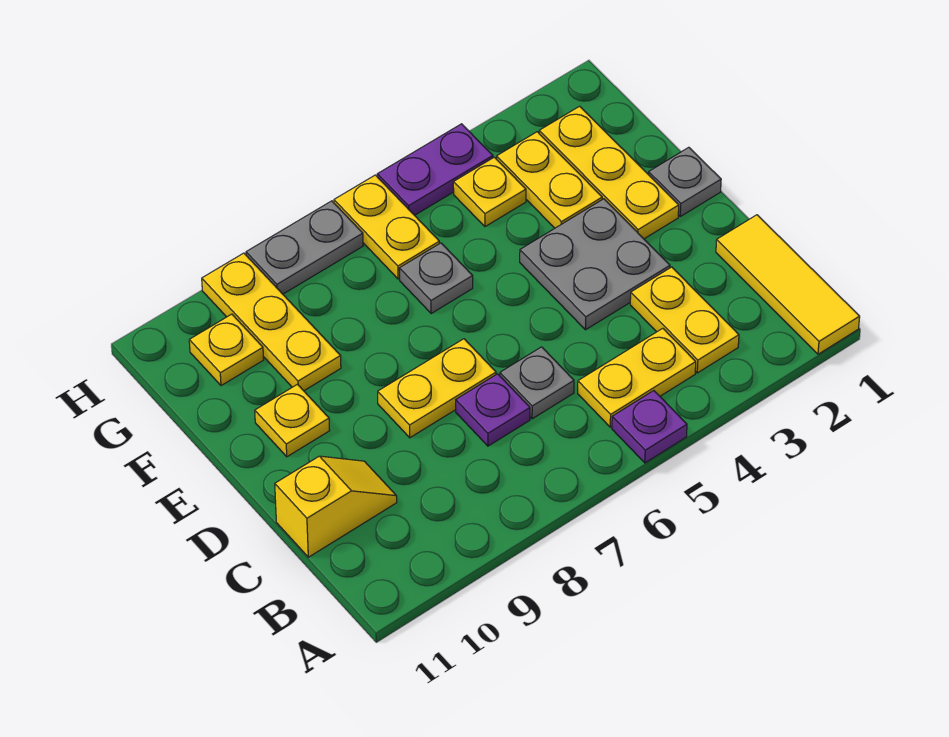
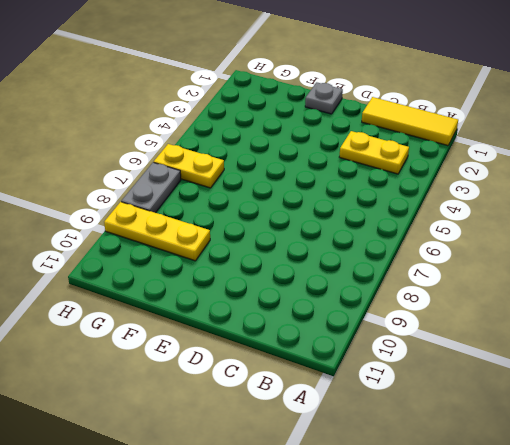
none -> purple plate A5 level 1
none -> yellow plate B4:B5 level 1
none -> grey plate C6 level 1

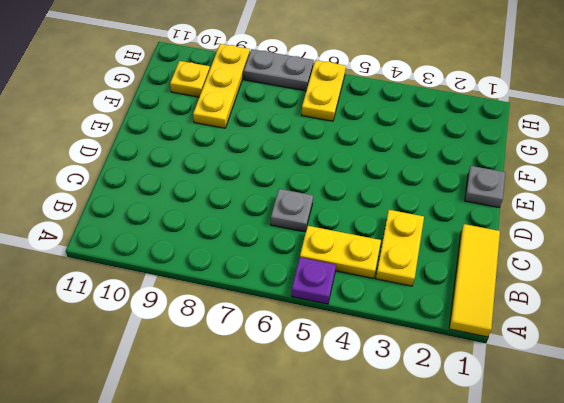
none -> purple plate C7 level 1
none -> yellow slope C10:C11 level 1 top 11
none -> grey plate D3:E4 level 1

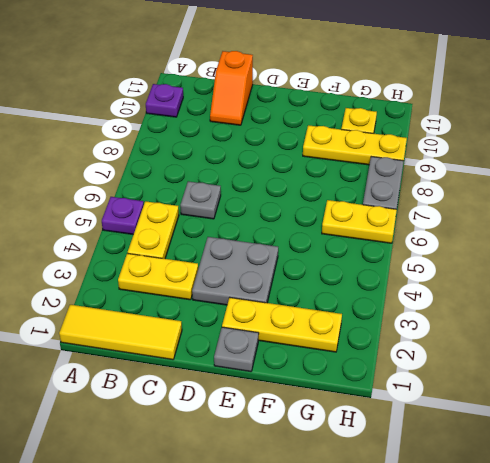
purple plate A10 level 1 -> purple plate C7 level 1
orange slope C10:C11 level 1 top 11 -> yellow slope C10:C11 level 1 top 11
none -> yellow plate D7:D8 level 1
none -> yellow plate E10 level 1
none -> yellow plate F3:G3 level 1

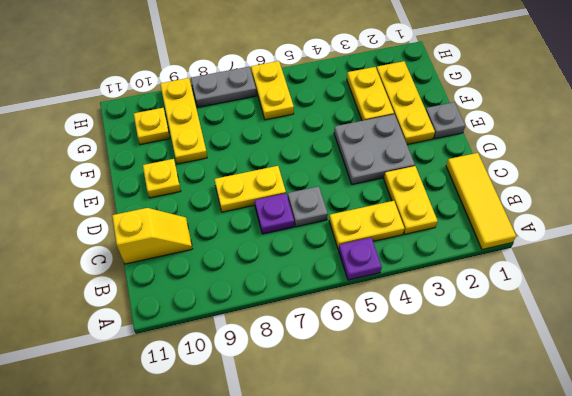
none -> grey plate F6 level 1
none -> yellow plate G4 level 1
none -> purple plate H4:H5 level 1

